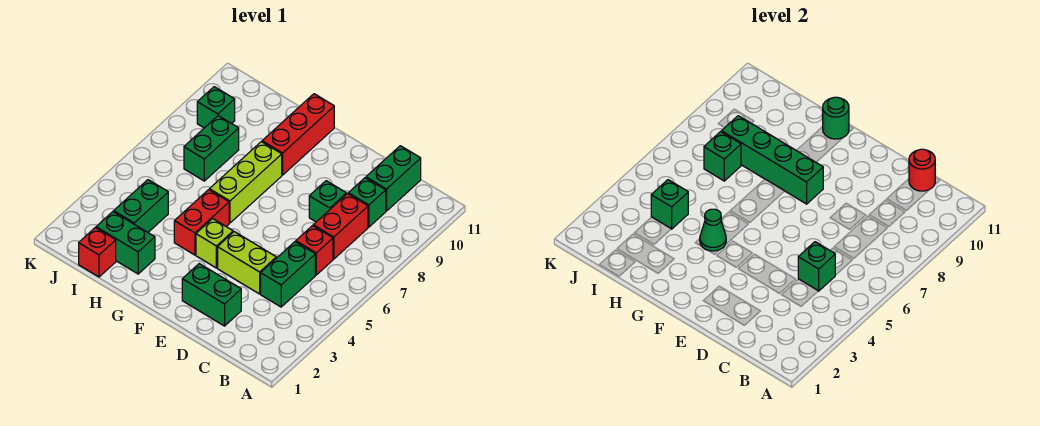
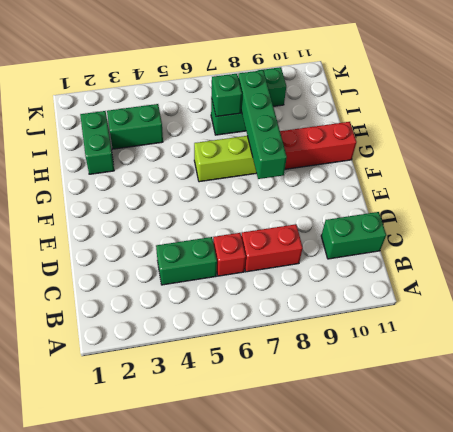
none -> green brick C9 level 1
none -> green brick D2:E2 level 1
none -> lime brick D4:E4 level 1

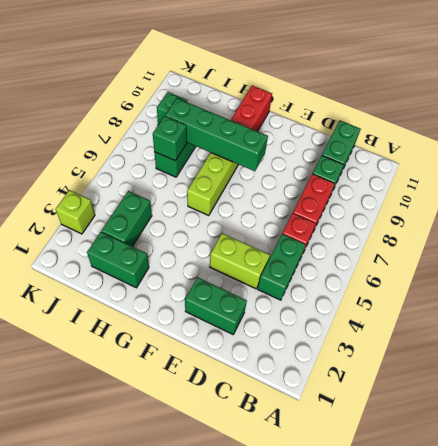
lime brick K3 level 1 -> lime brick F4 level 1
none -> green brick D8 level 1
none -> red brick G4:G5 level 1
none -> red brick I1 level 1

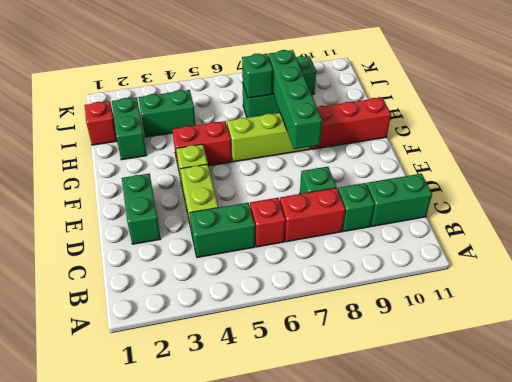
none -> green brick C5 level 2
none -> red round brick C11 level 2
none -> green cone G4 level 2

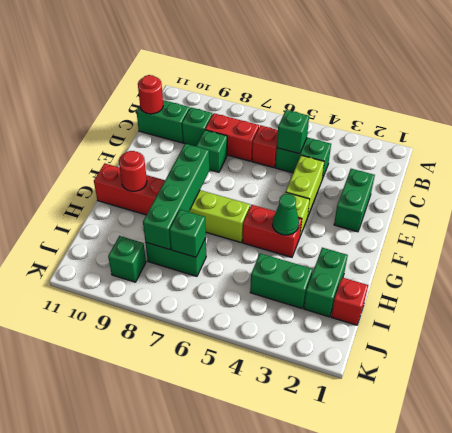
red round brick G10 level 2 -> none
none -> green round brick G11 level 2
none -> green brick I4 level 2

